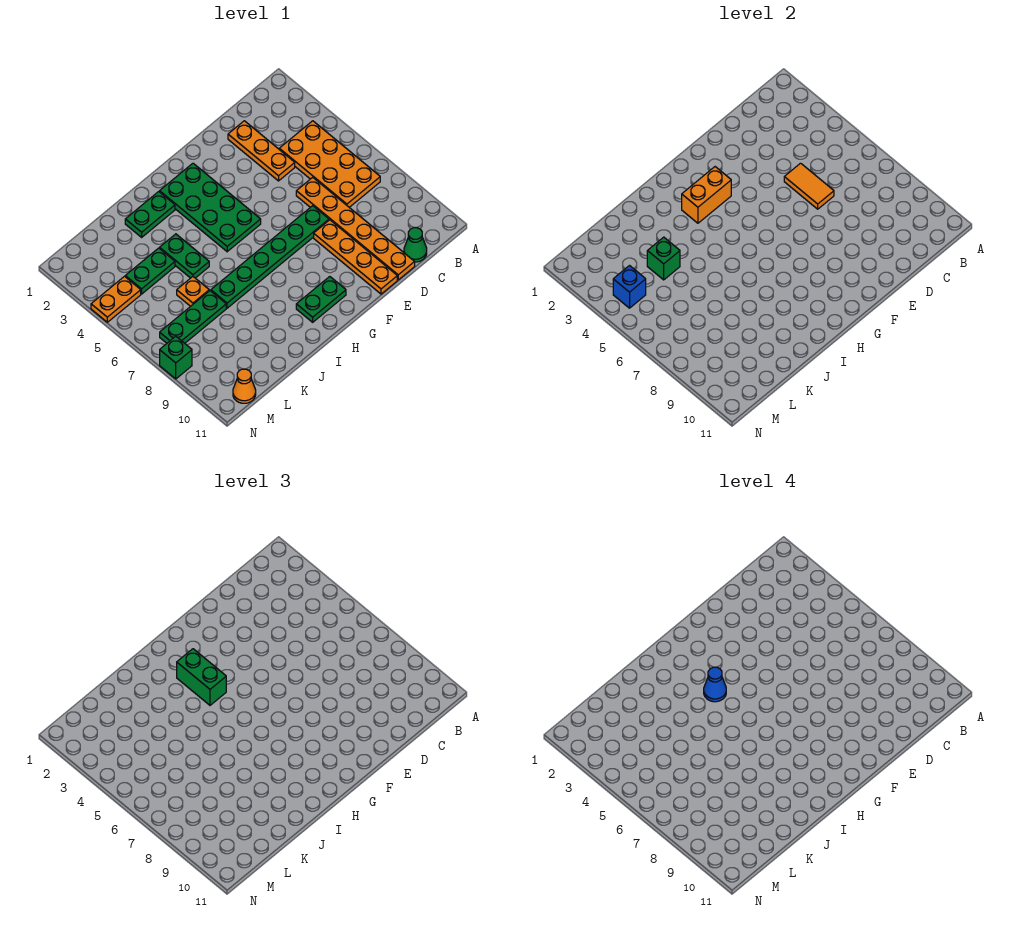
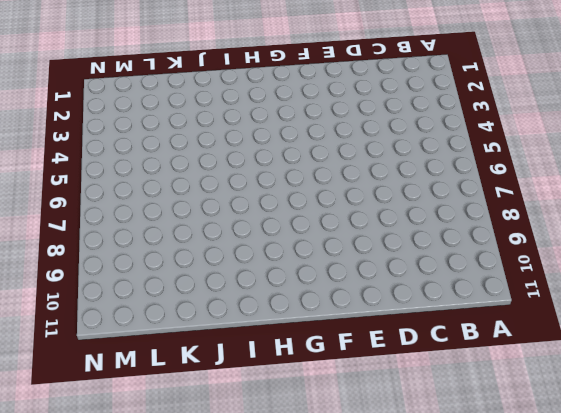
none -> orange plate B4:C7 level 1
none -> green cone C11 level 1
none -> orange plate D2:D4 level 1

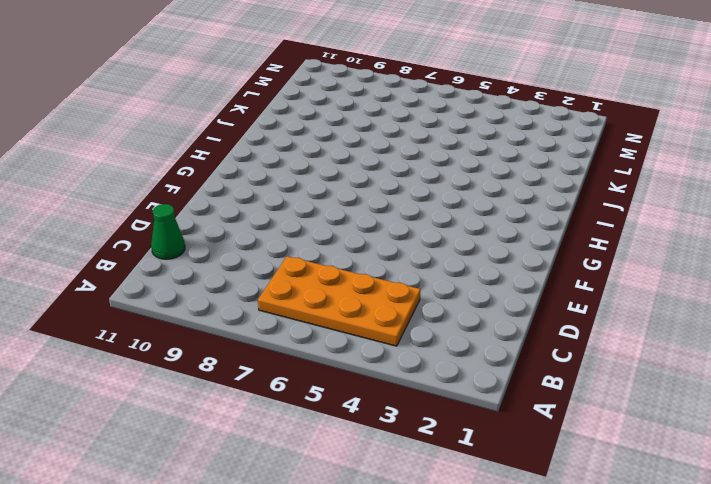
none -> orange plate D2:D4 level 1
none -> orange plate D6:D11 level 1
none -> green plate E7:J7 level 1

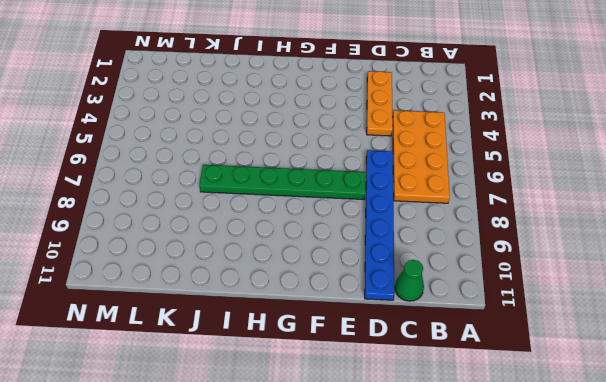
blue plate D6:D11 level 1 -> orange plate D6:D11 level 1
none -> orange plate E8:E11 level 1
none -> green plate G2:H5 level 1
none -> green plate G10:H10 level 1

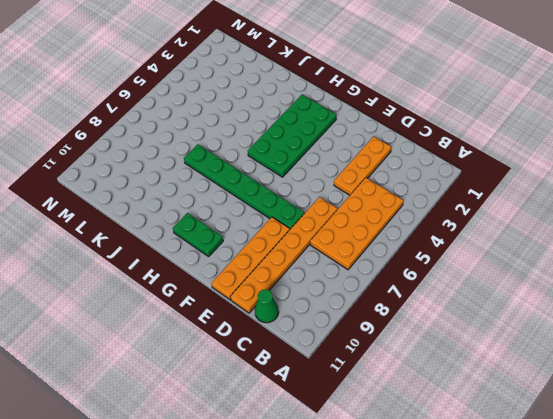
none -> green plate I2:J2 level 1
none -> green plate J4:J5 level 1
none -> green plate K4:L4 level 1

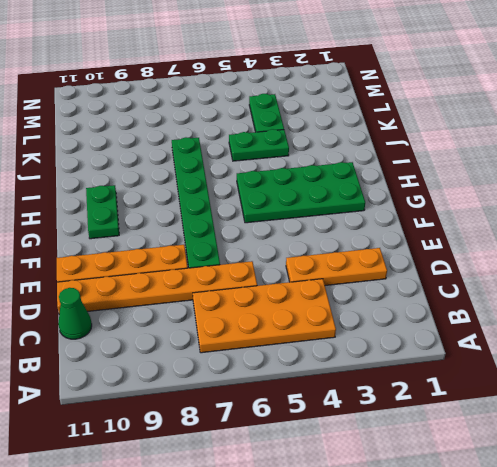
none -> green plate I2:J2 level 1
none -> orange plate K6 level 1
none -> green plate K7:M7 level 1

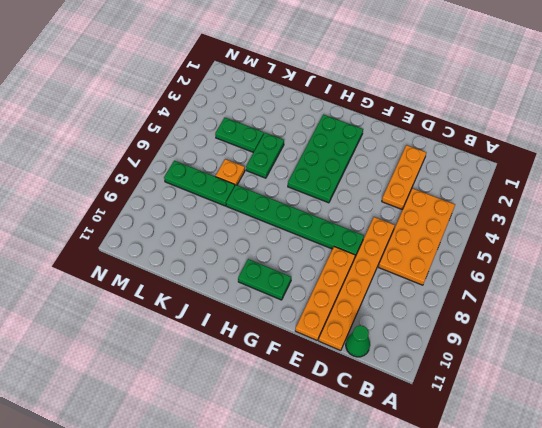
none -> green plate I2:J2 level 1
none -> orange plate M4:N4 level 1
none -> orange cone M11 level 1

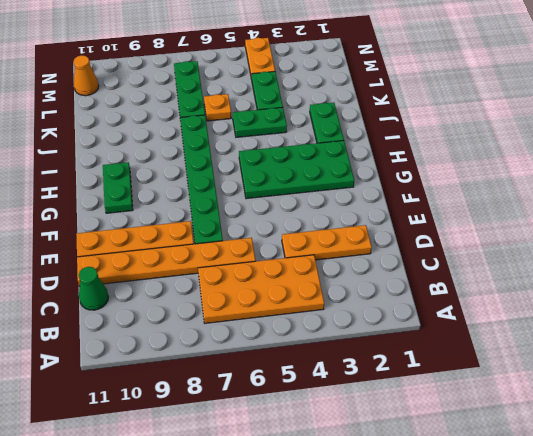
none -> green brick N8 level 1
none -> orange tile D5:D6 level 2
none -> orange brick G3:H3 level 2

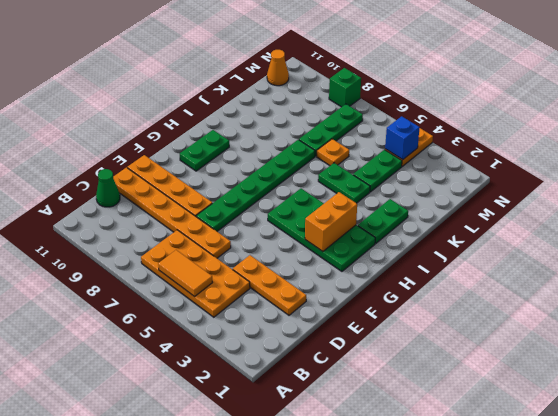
orange tile B5:B6 level 2 -> orange tile D5:D6 level 2
none -> green brick K4 level 2
none -> green brick H3:H4 level 3
none -> blue cone H4 level 4

